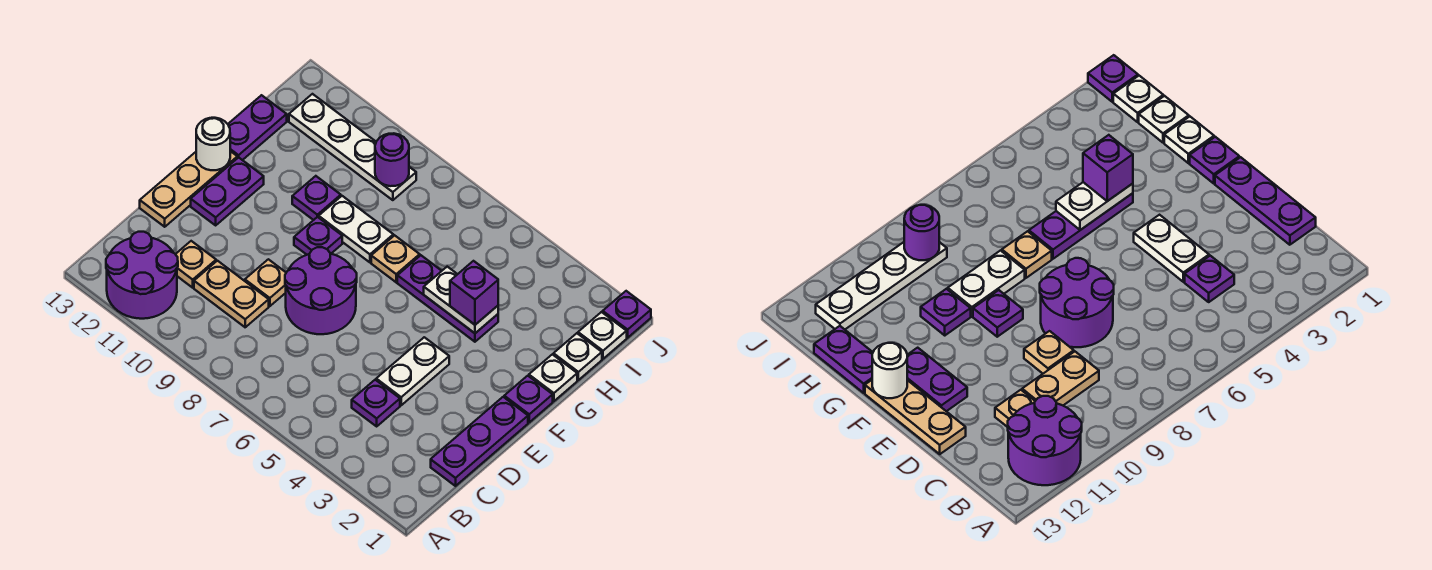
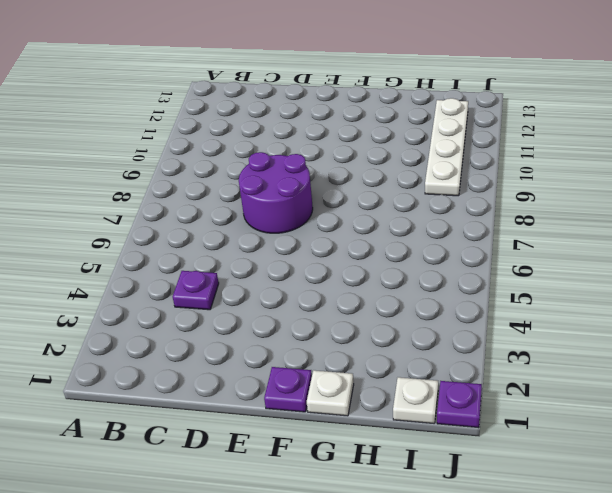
none -> purple round brick A11:B12 level 1
none -> purple plate C1:E1 level 1
none -> tan plate C9:C10 level 1

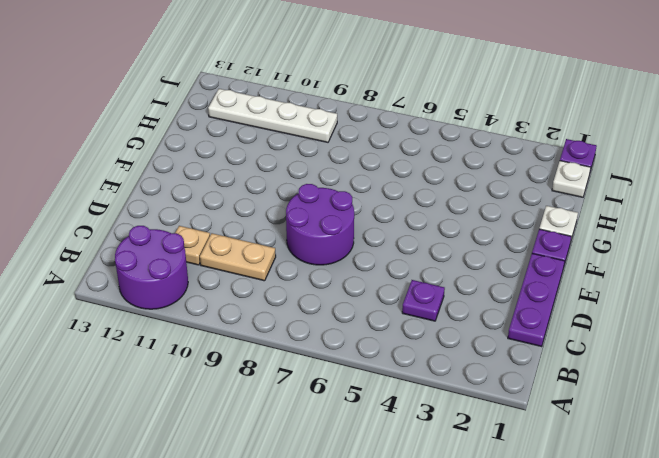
none -> white plate D4:E4 level 1
none -> tan plate D9 level 1
none -> tan plate D13:F13 level 1

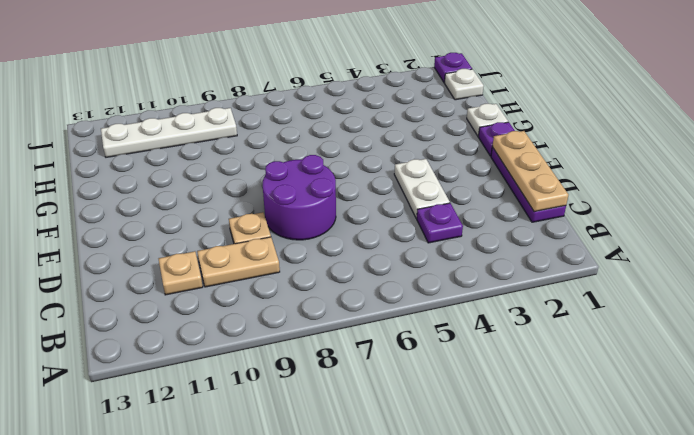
tan plate C1:E1 level 2 -> tan plate D13:F13 level 1
none -> purple round brick A11:B12 level 1
none -> purple plate E12:F12 level 1
none -> purple plate F9 level 1

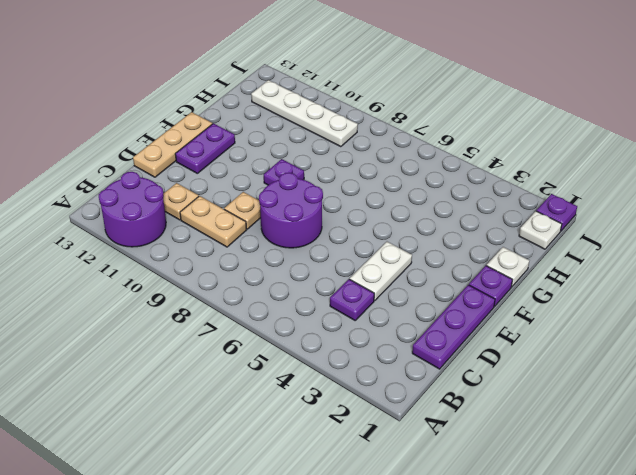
none -> purple plate G4:G6 level 1
none -> tan plate G7 level 1
none -> white plate G8:G9 level 1

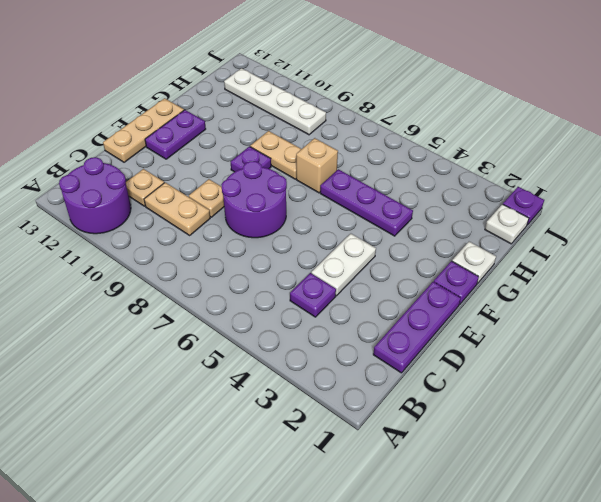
tan brick G7 level 1 -> tan plate G7 level 1
tan plate G8:G9 level 1 -> white plate G8:G9 level 1
none -> purple plate G10 level 1
none -> purple plate G13:H13 level 1
none -> white plate H1 level 1

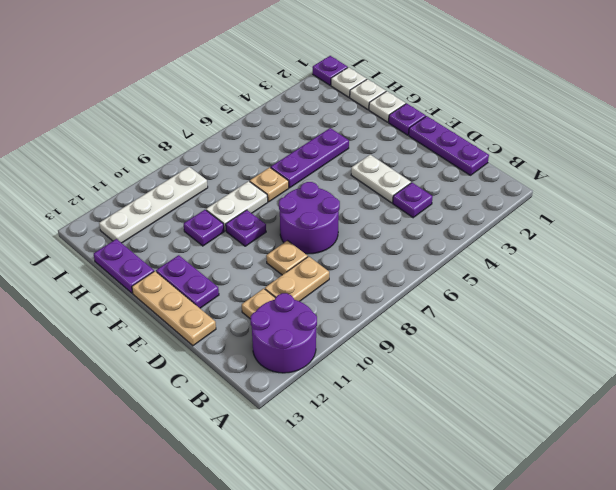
none -> white round brick F13 level 2
none -> white plate G4:G5 level 2
none -> purple round brick I9 level 2

